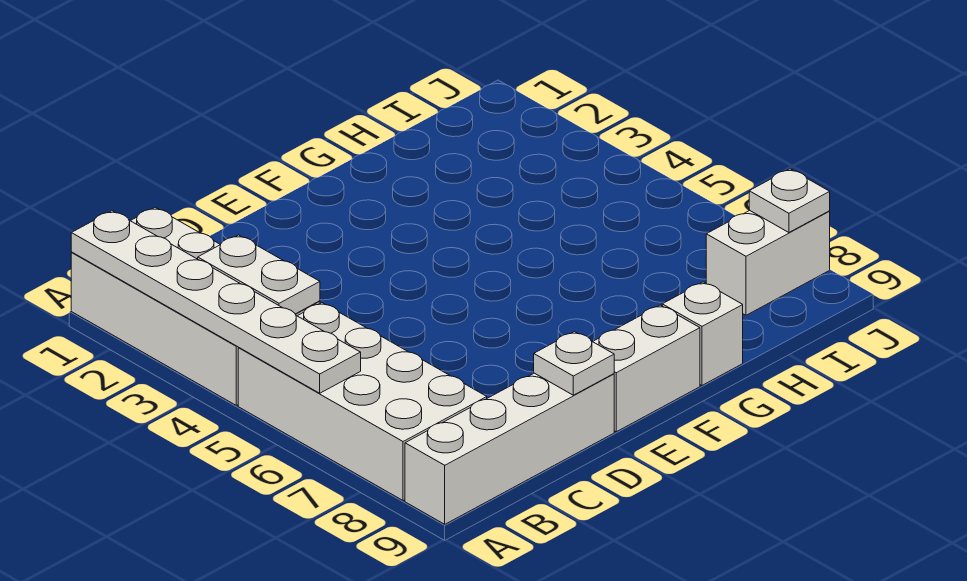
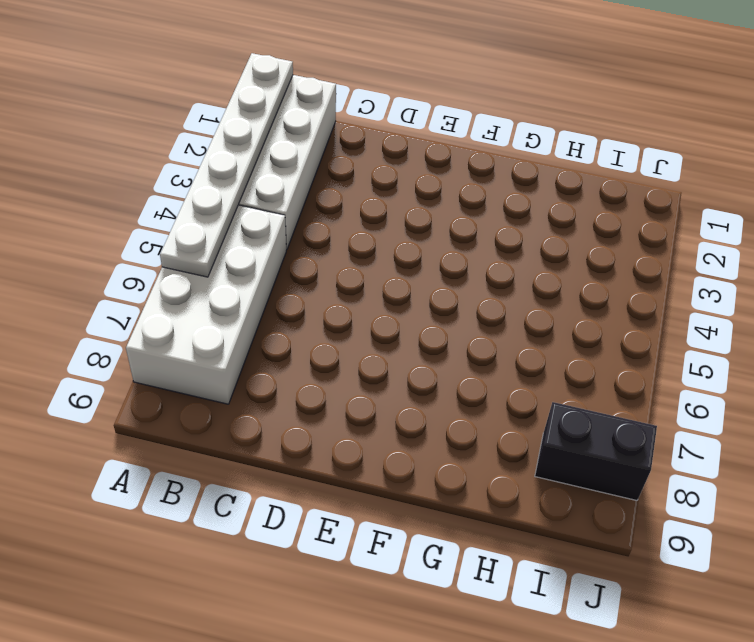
black brick I8:J8 level 1 -> white brick I8:J8 level 1
none -> white brick A9:D9 level 1
none -> white brick E9:F9 level 1

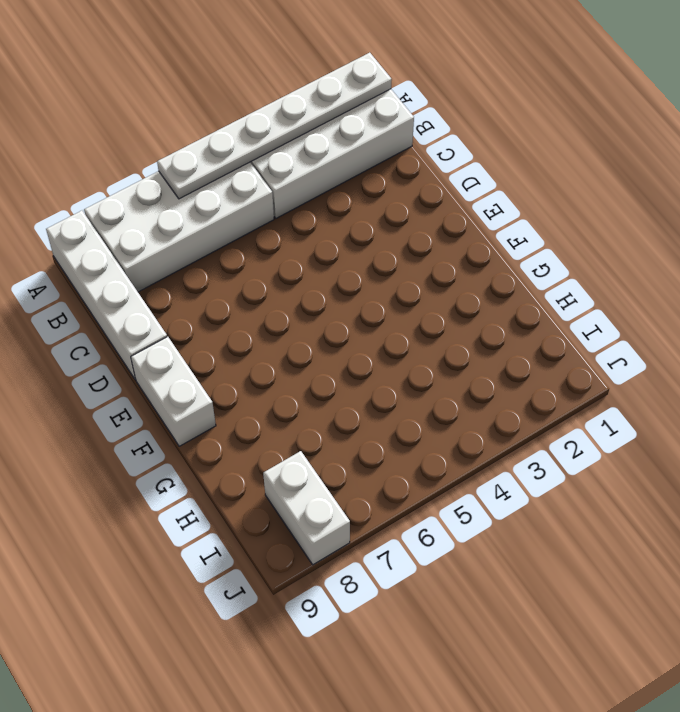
none -> white brick G9 level 1
none -> white plate B3:B4 level 2

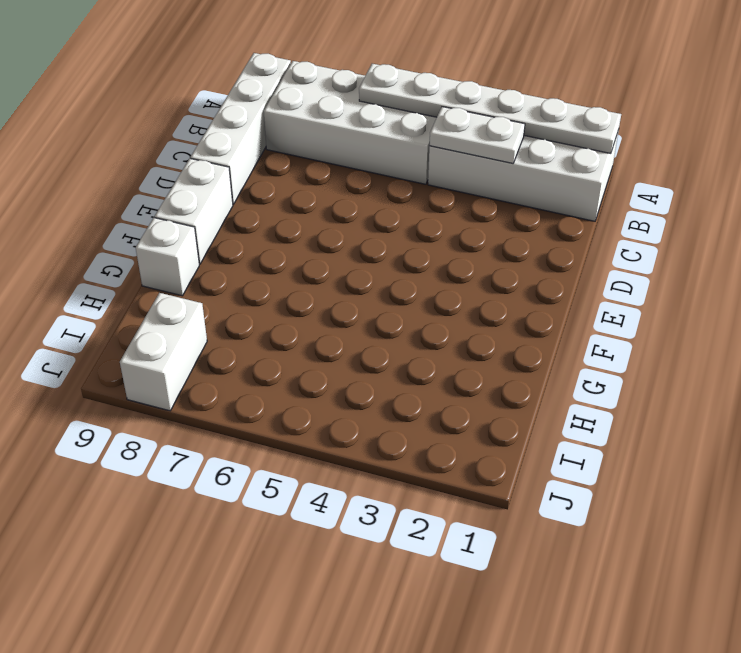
none -> white plate D9 level 2
none -> white plate J8 level 2

